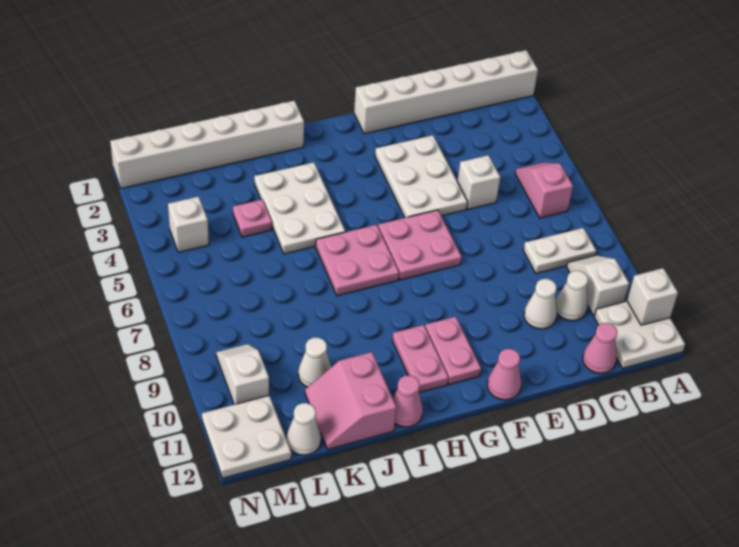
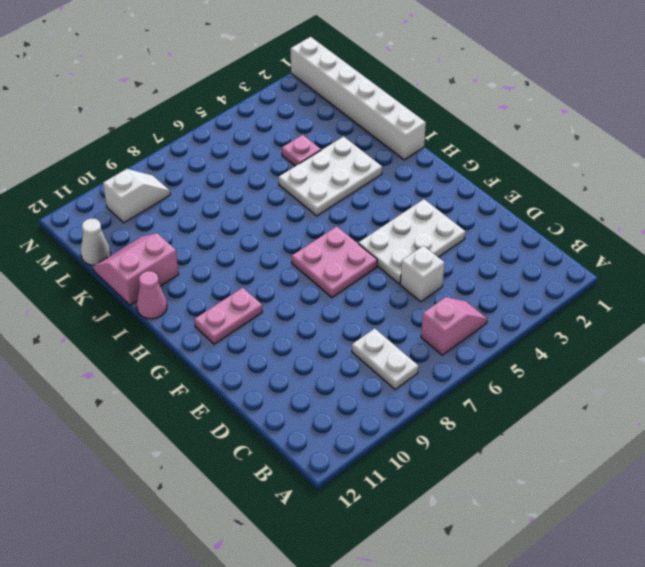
none -> white brick A1:F1 level 1
none -> white plate A11:B12 level 1
none -> white slope B9:B10 level 1 top 10

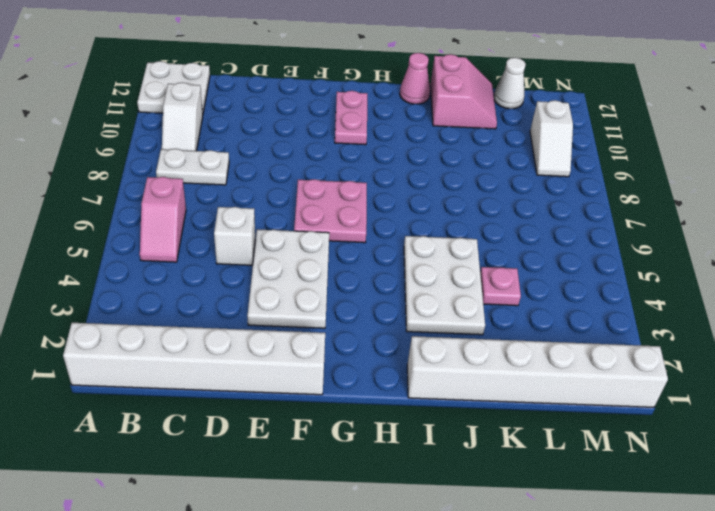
none -> white cone C10 level 1
none -> pink cone C12 level 1
none -> white cone D10 level 1

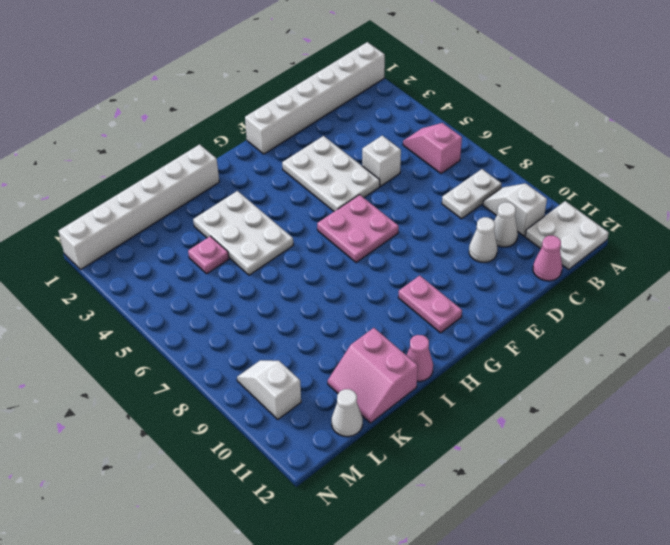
none -> pink cone F12 level 1
none -> pink plate H6:I7 level 1
none -> pink plate H10:H11 level 1

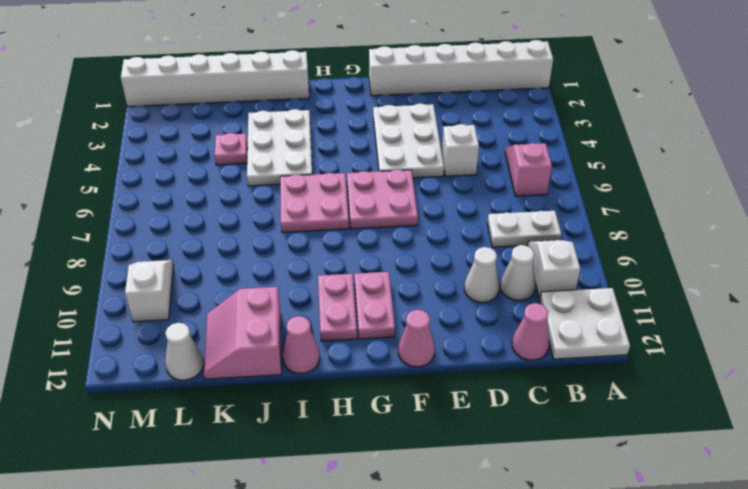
none -> white cone K10 level 1
none -> white brick M4 level 1
none -> white plate M11:N12 level 1

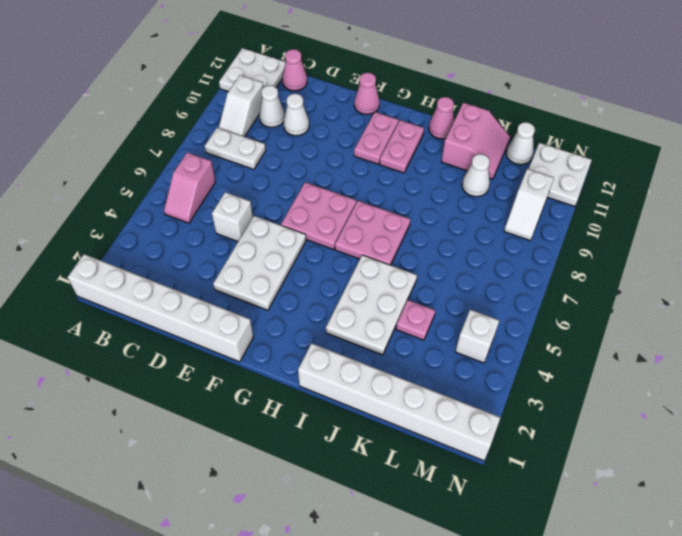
none -> white brick A11 level 2

